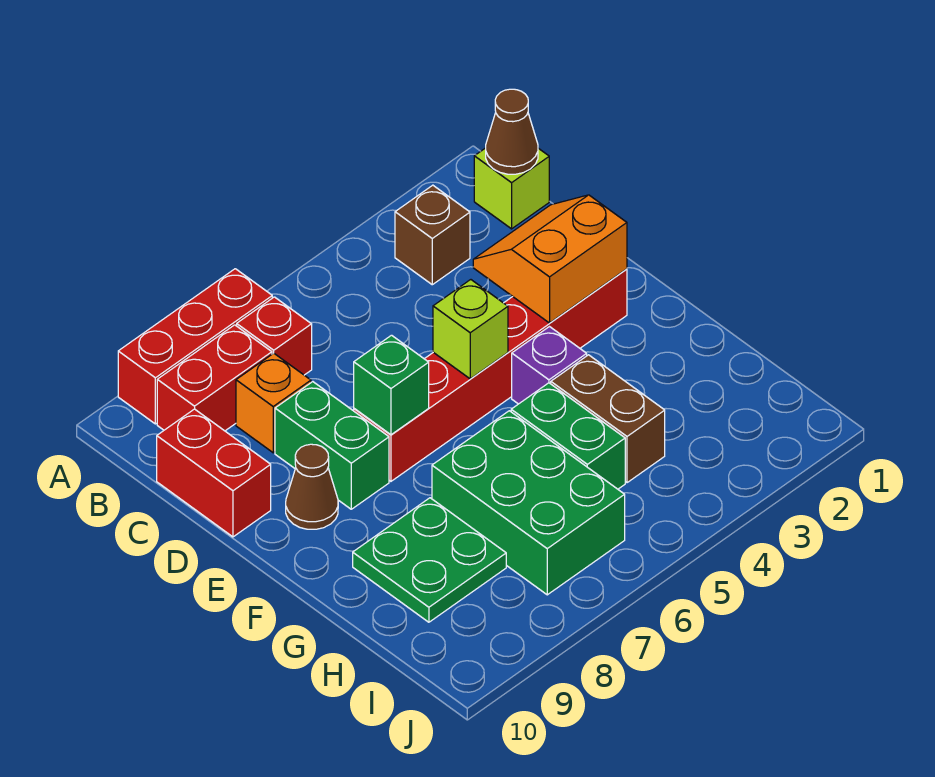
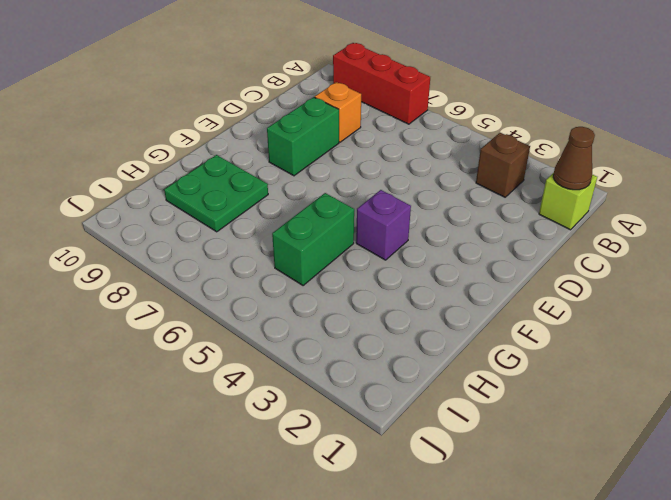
none -> red brick B7 level 1
none -> red brick B8:B9 level 1
none -> red brick C10:D10 level 1

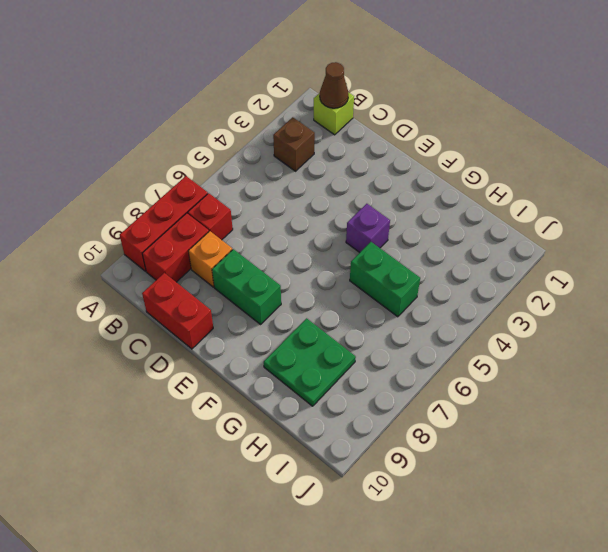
none -> red brick E2:E7 level 1
none -> brown cone E9 level 1
none -> brown brick G4:H4 level 1

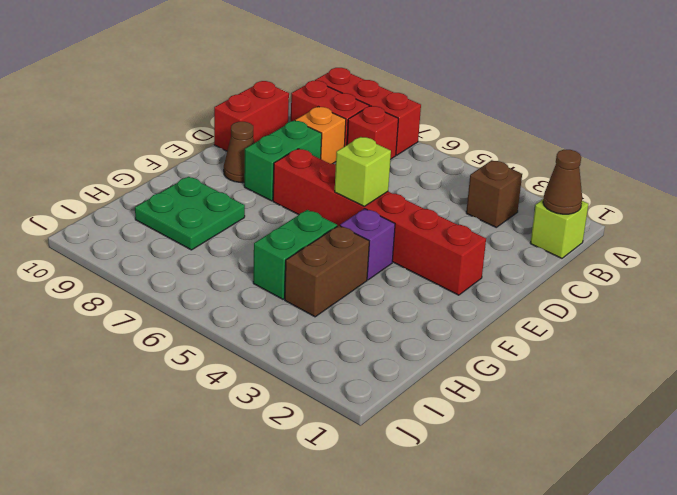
none -> green brick G6:I7 level 1
none -> orange slope D2:E3 level 2 top E
none -> green brick E7 level 2

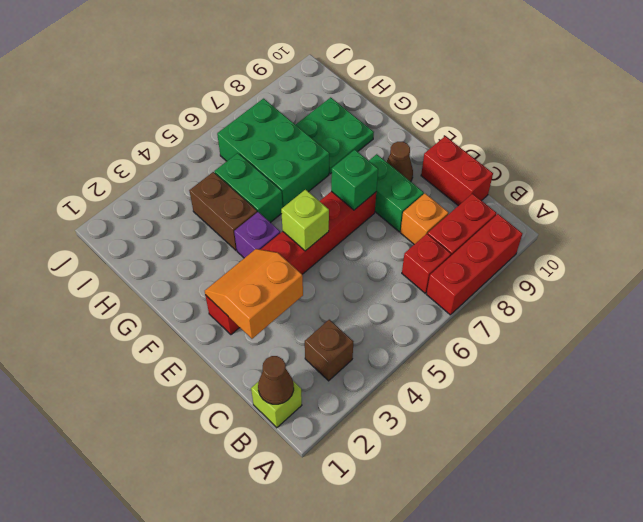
orange slope D2:E3 level 2 top D -> orange slope D2:E3 level 2 top E

